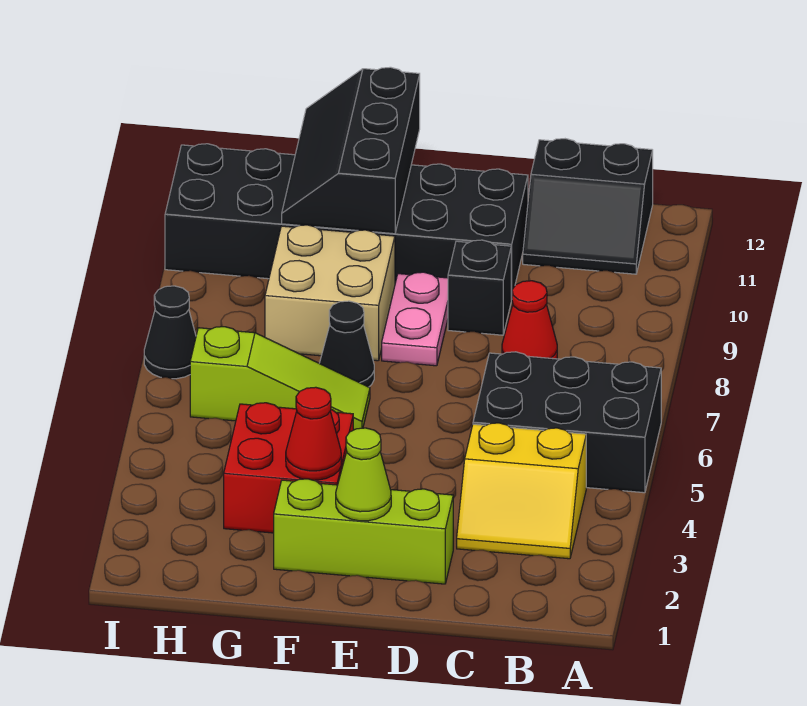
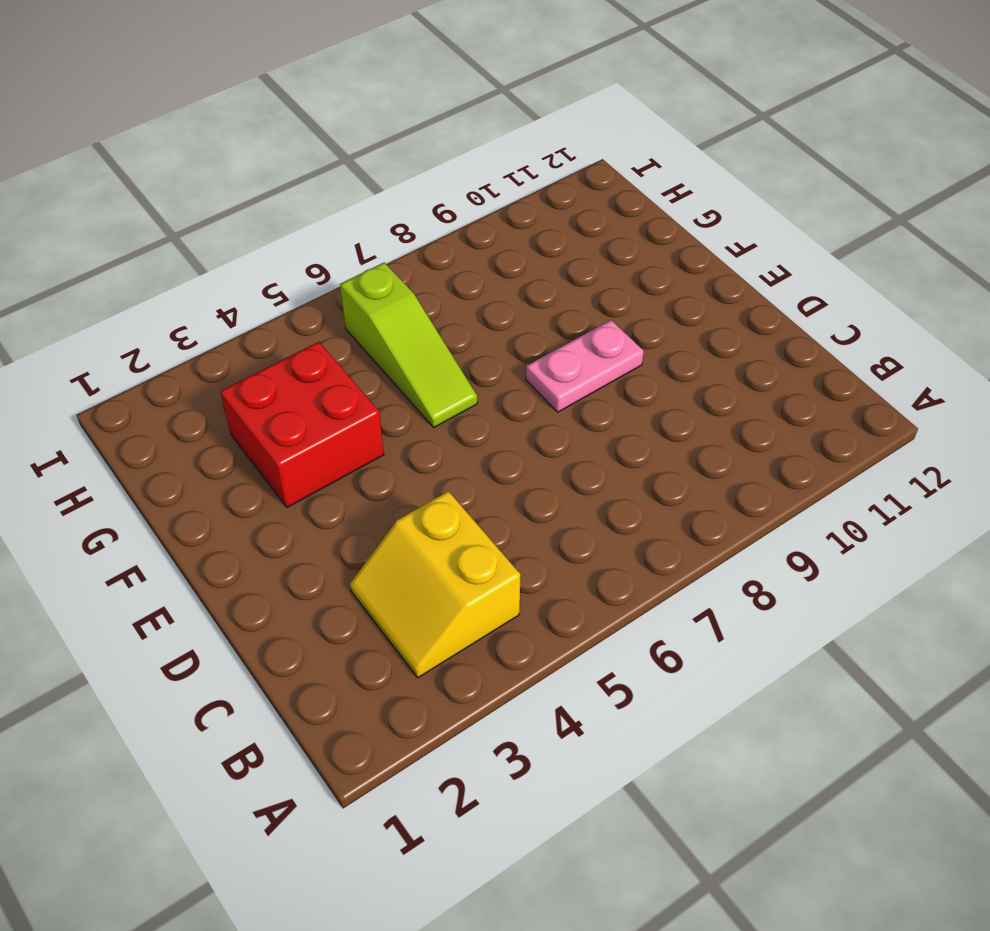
none -> black brick A5:C6 level 1
none -> black slope B11:C12 level 1 top 12
none -> red cone C8 level 1

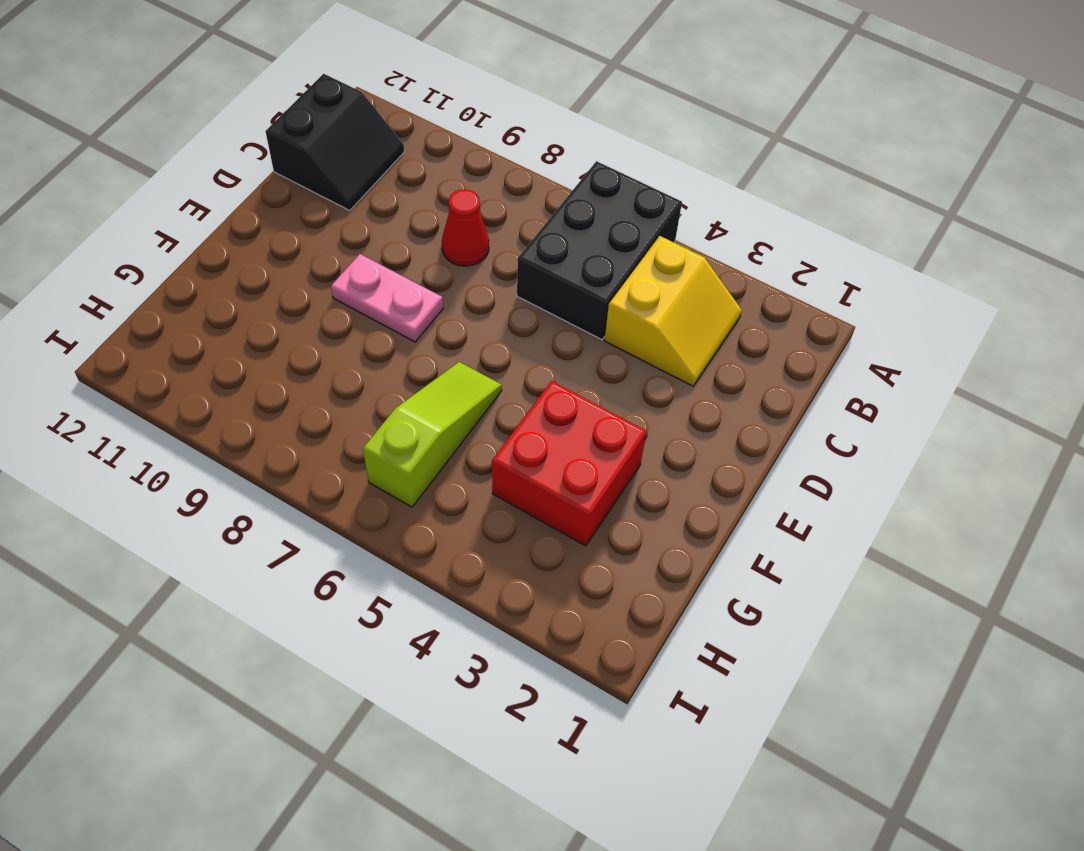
none -> lime brick D2:F2 level 1
none -> black brick D9 level 1
none -> black brick D10:I11 level 1

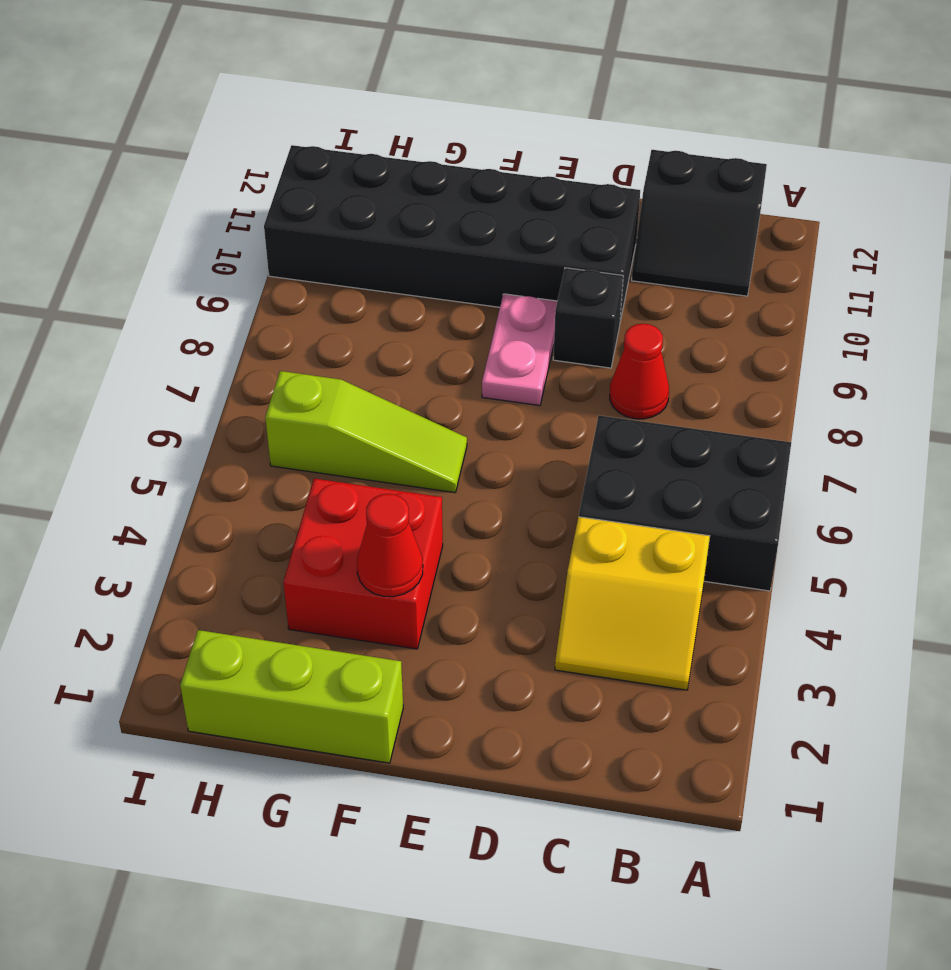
lime brick F1:H1 level 1 -> lime brick D2:F2 level 1
none -> black cone F7 level 1
none -> tan brick F8:G9 level 1
none -> black cone I7 level 1

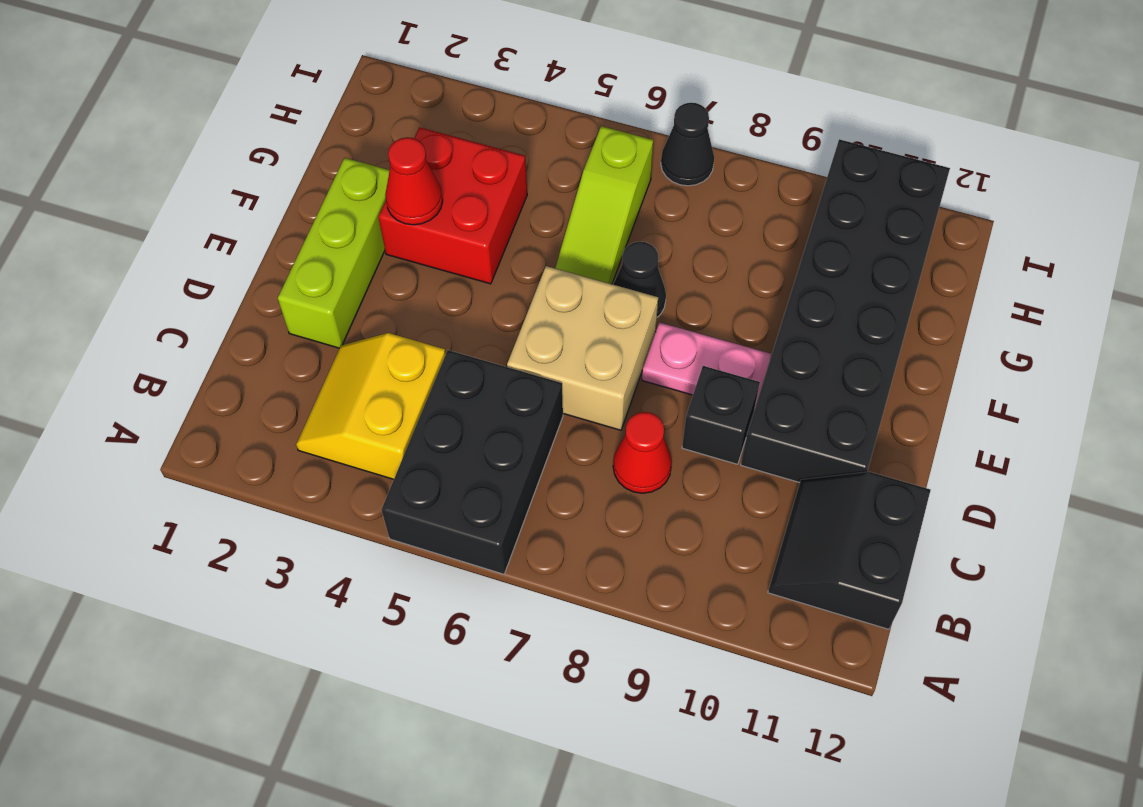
tan brick D6:E7 level 1 -> tan brick F8:G9 level 1
none -> lime cone E2 level 2
none -> black slope F10:G12 level 2 top F

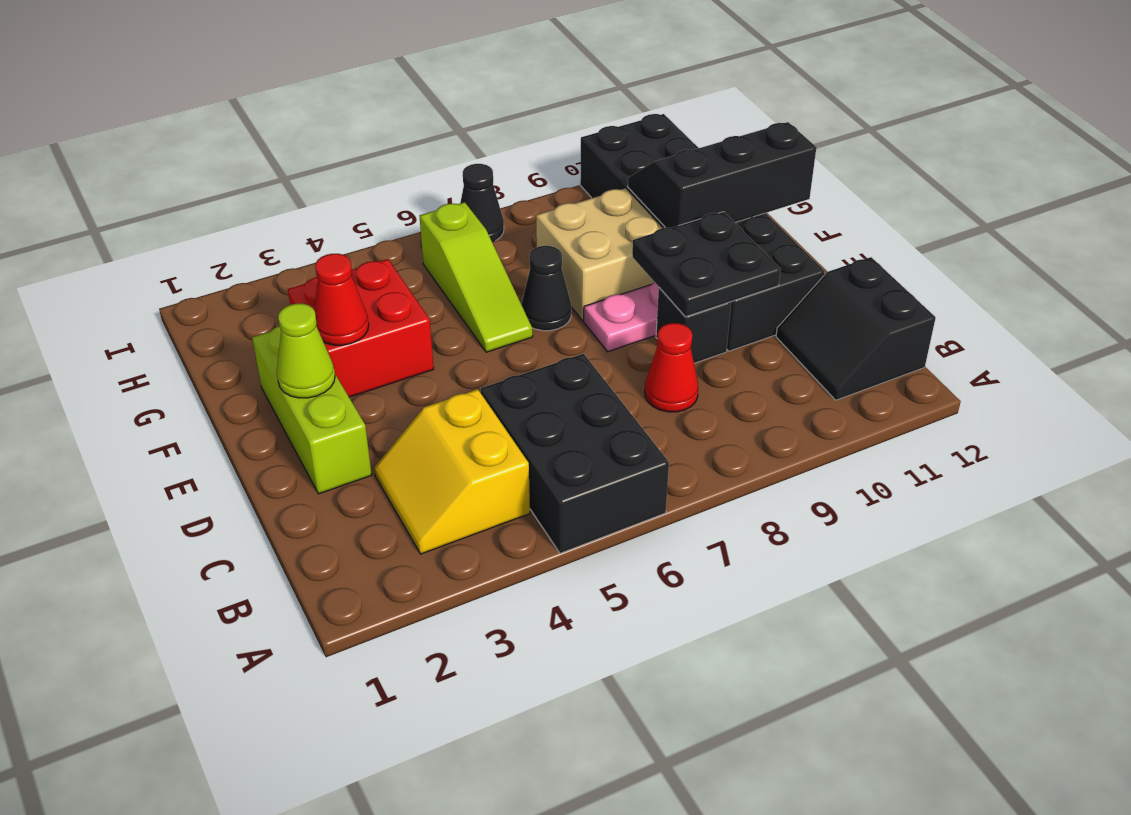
black plate D9:E10 level 2 -> none

